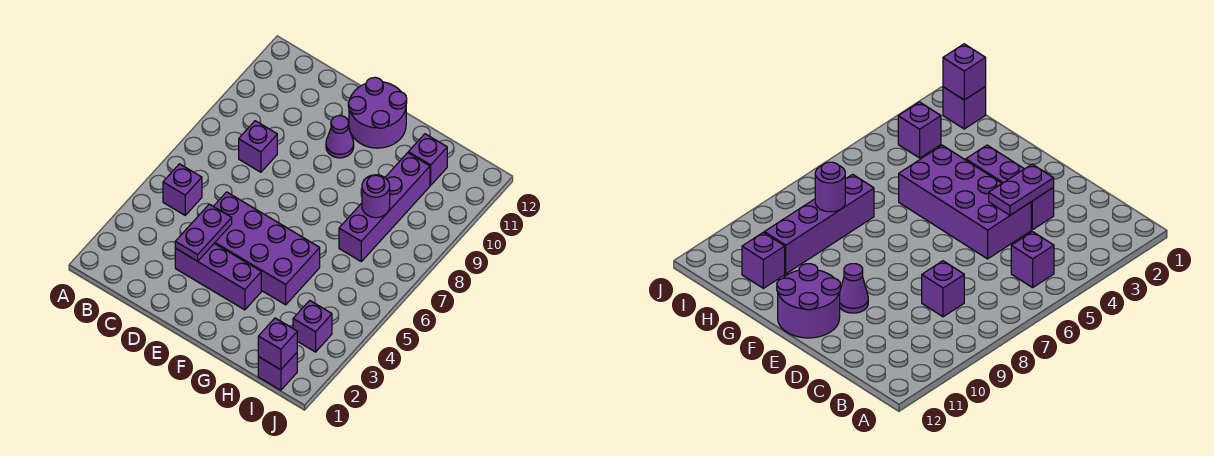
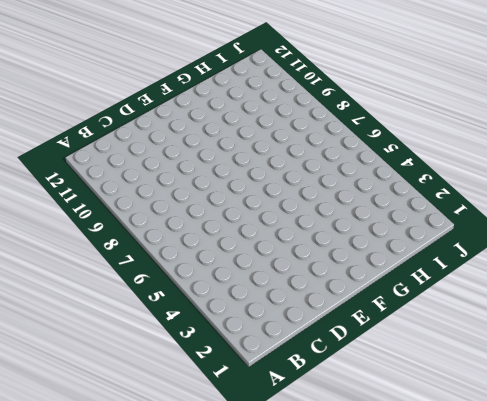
none -> purple brick B5 level 1
none -> purple brick C8 level 1
none -> purple brick D3:F3 level 1

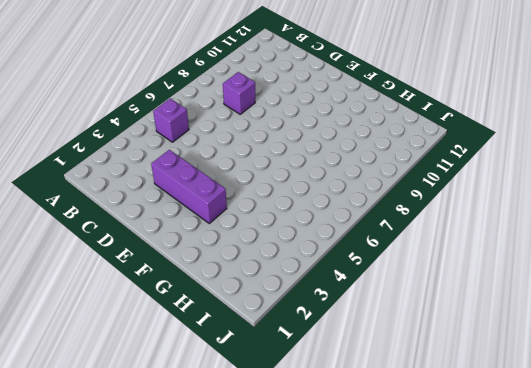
none -> purple brick D4:G5 level 1
none -> purple cone E10 level 1
none -> purple round brick E11:F12 level 1

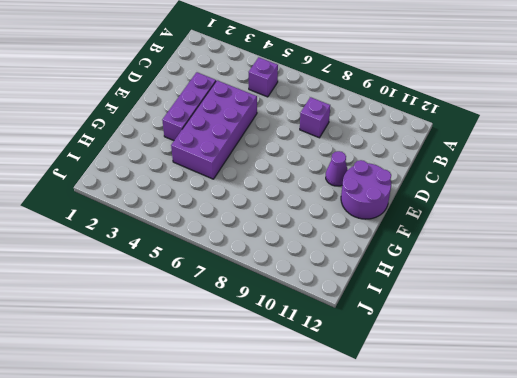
none -> purple brick H7:H10 level 1
none -> purple brick H11 level 1
none -> purple brick I1 level 1

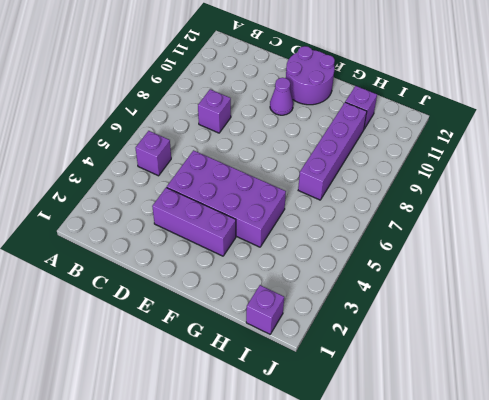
none -> purple brick I3 level 1
none -> purple plate D3:D4 level 2
none -> purple round brick H8 level 2

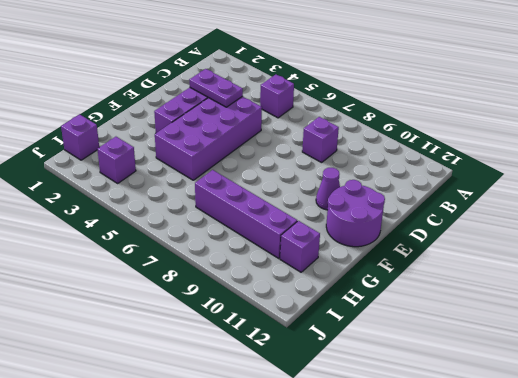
none -> purple round brick H8 level 2
none -> purple brick I1 level 2

